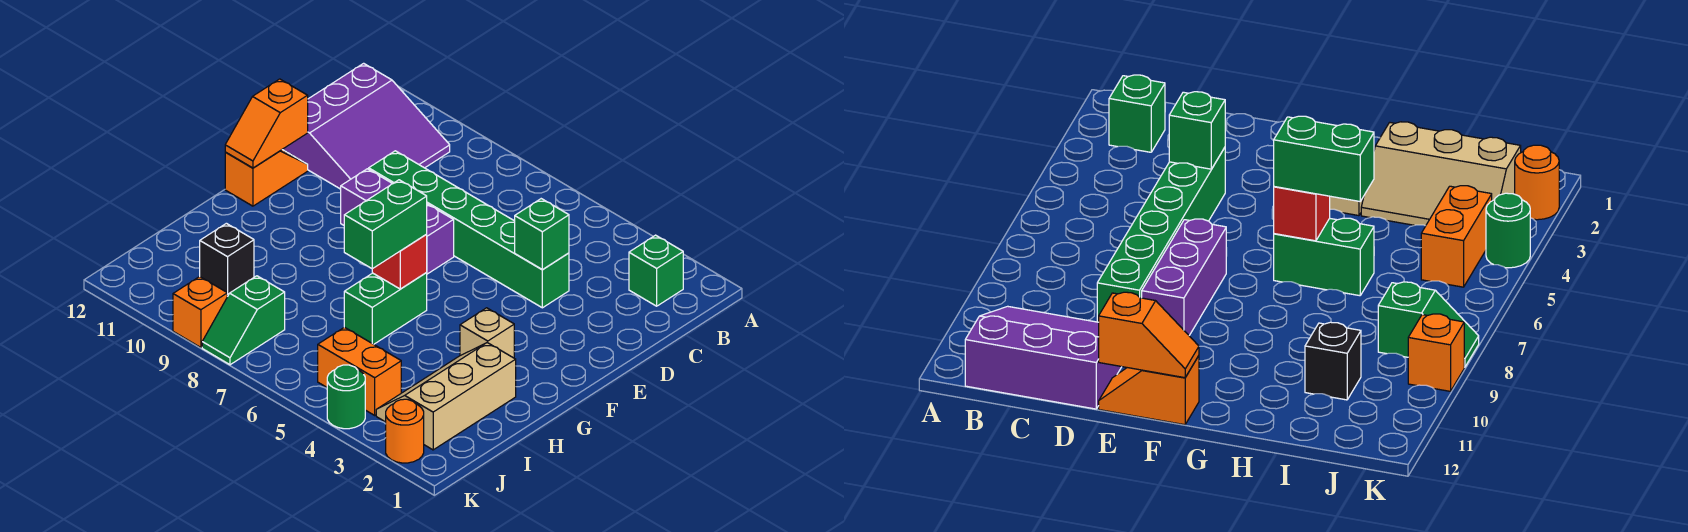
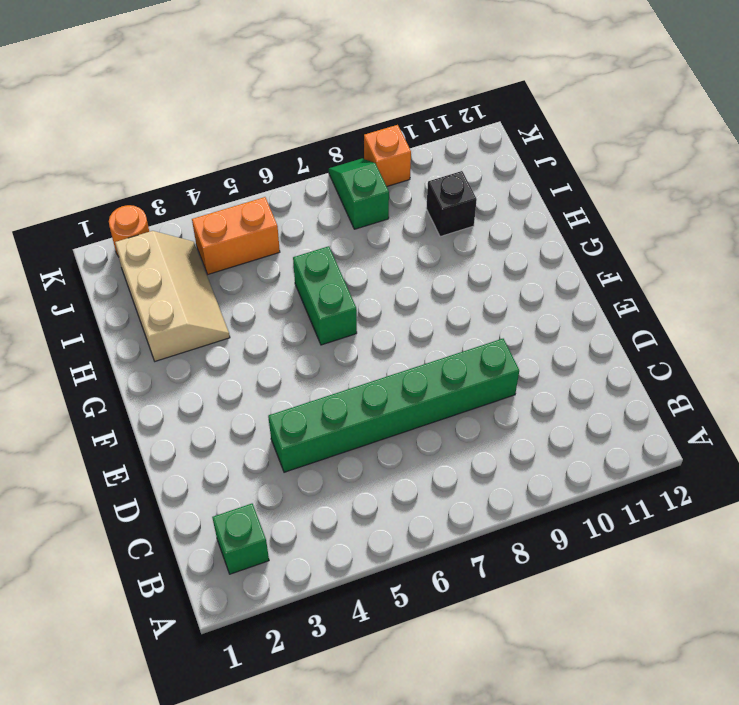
none -> purple slope B10:D12 level 1 top 12
none -> purple brick E7:E9 level 1
none -> orange slope E12:F12 level 1 top F

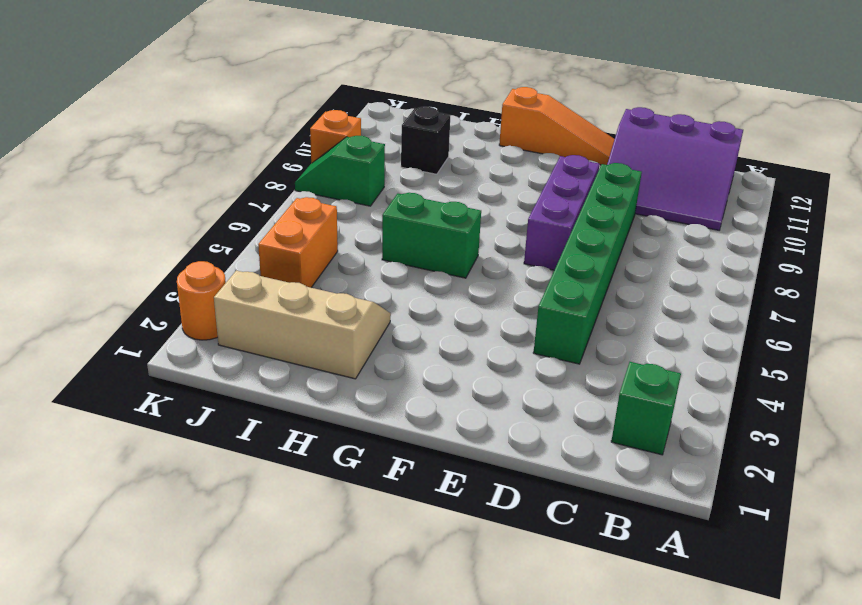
orange slope E12:G12 level 1 top G -> orange slope E12:F12 level 1 top F
none -> tan brick G3 level 1
none -> green round brick K4 level 1
none -> green brick D4 level 2

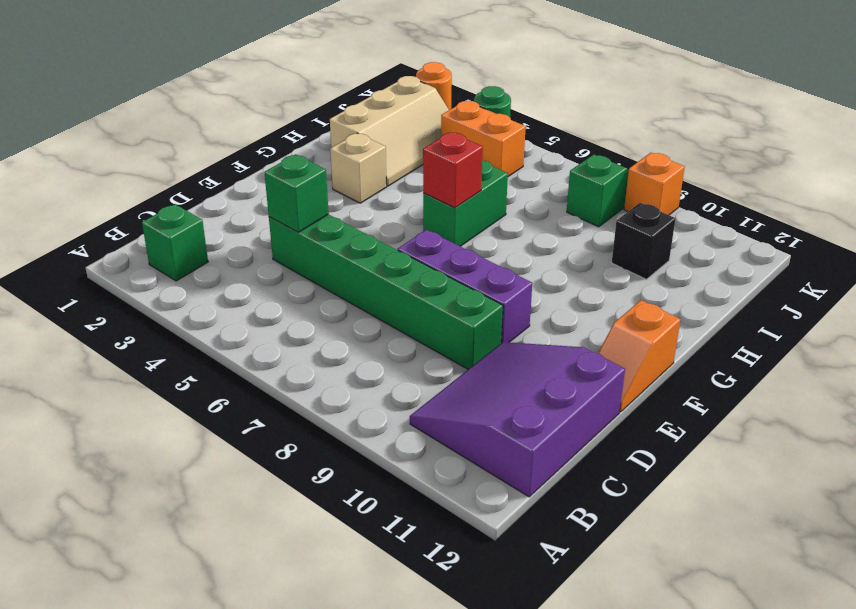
none -> orange slope E12:F12 level 2 top E
none -> green brick G6:H6 level 3

